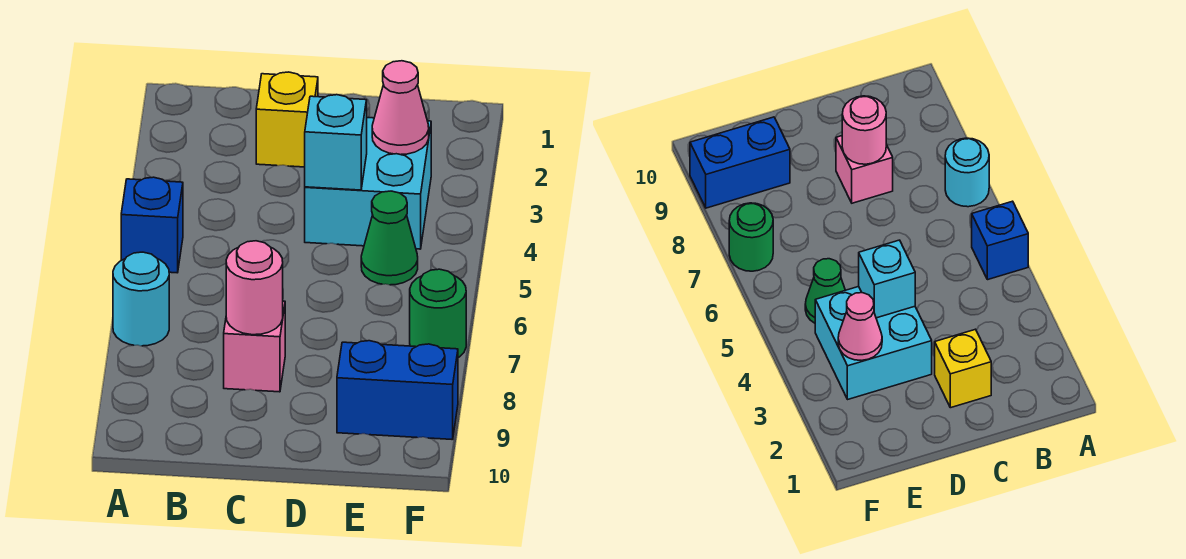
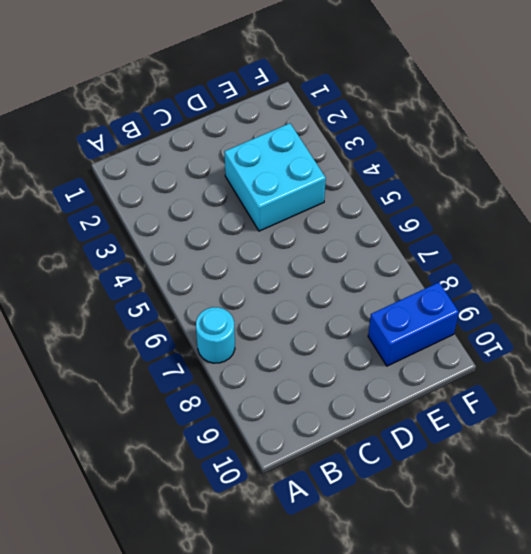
none -> blue brick A5 level 1
none -> yellow brick C2 level 1

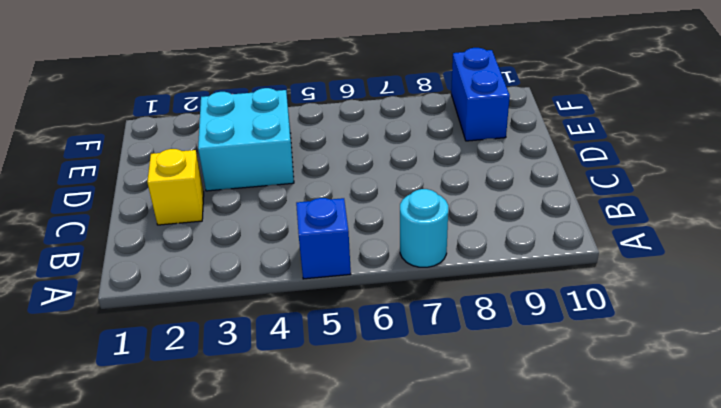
none -> pink brick C8 level 1
none -> green cone E5 level 1

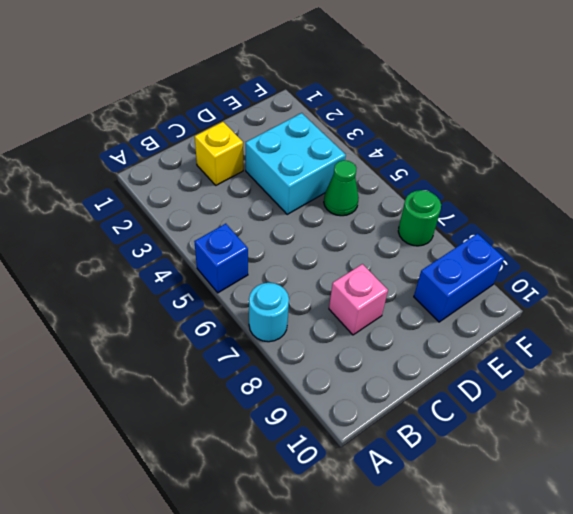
none -> pink round brick C8 level 2
none -> cyan brick D4 level 2

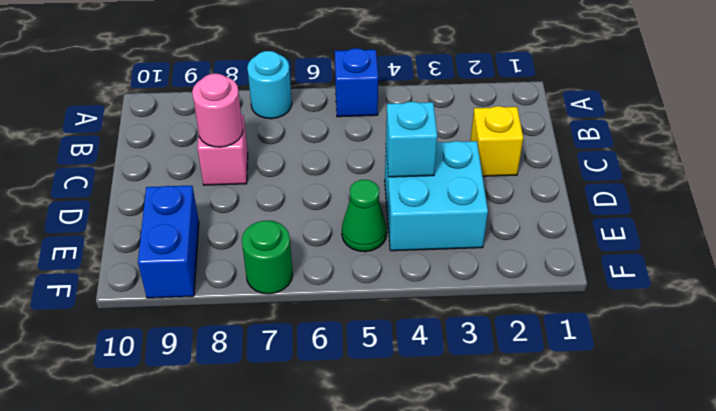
none -> pink cone E3 level 2

